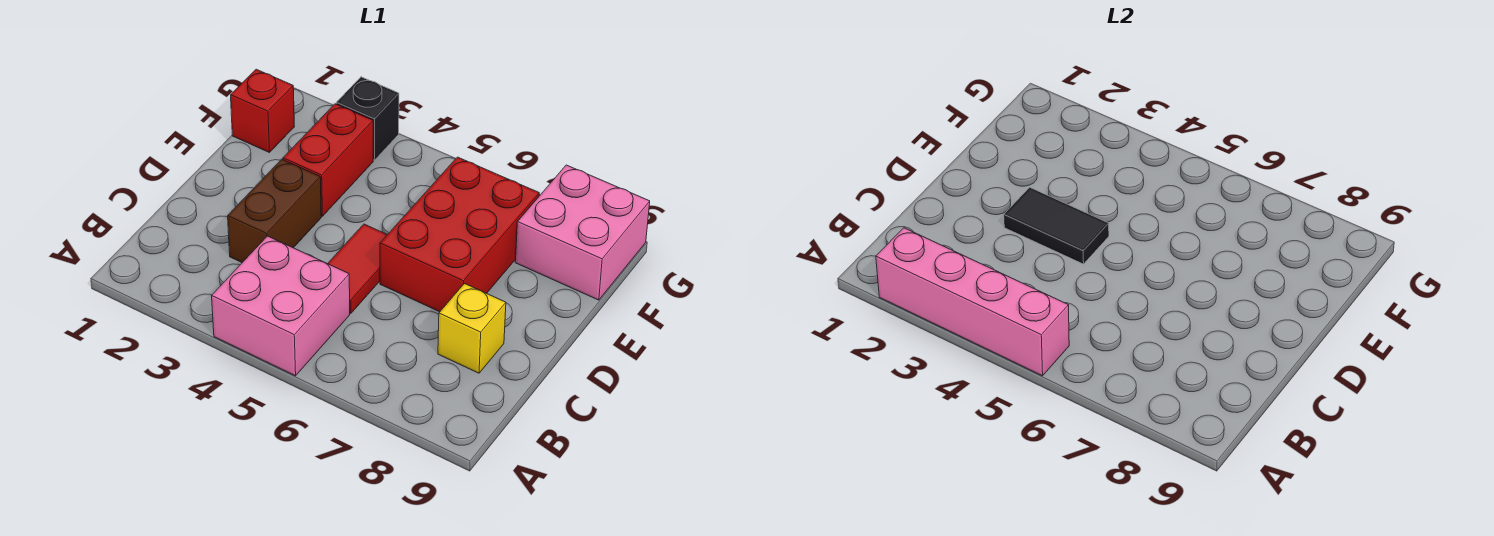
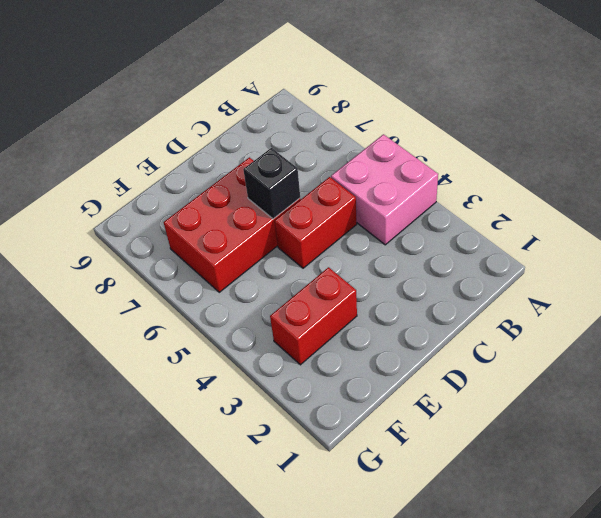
red brick C5:D5 level 1 -> red tile C5:D5 level 1
black brick D6 level 2 -> black brick G3 level 1
none -> brown brick C3:D3 level 1
none -> yellow brick C8 level 1

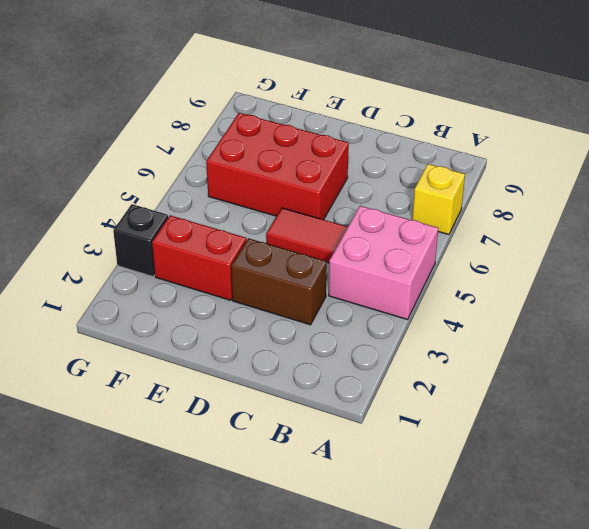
yellow brick A7 level 1 -> yellow brick C8 level 1
none -> red brick F1 level 1
none -> pink brick F8:G9 level 1

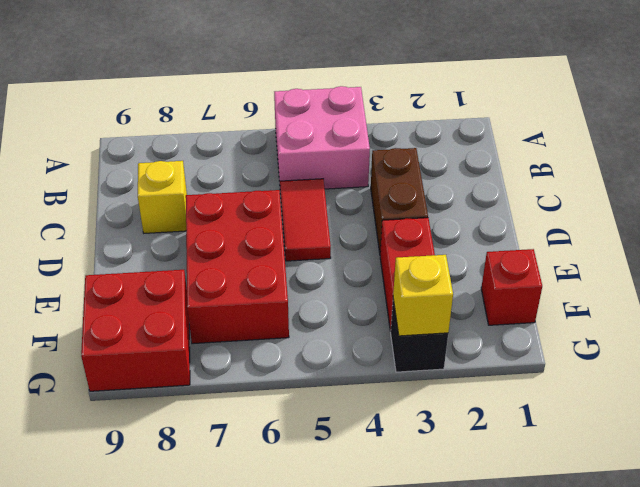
red brick F8:G9 level 1 -> pink brick F8:G9 level 1
yellow brick G3 level 2 -> none
none -> pink brick A2:A5 level 2
none -> black tile D3:D4 level 2

